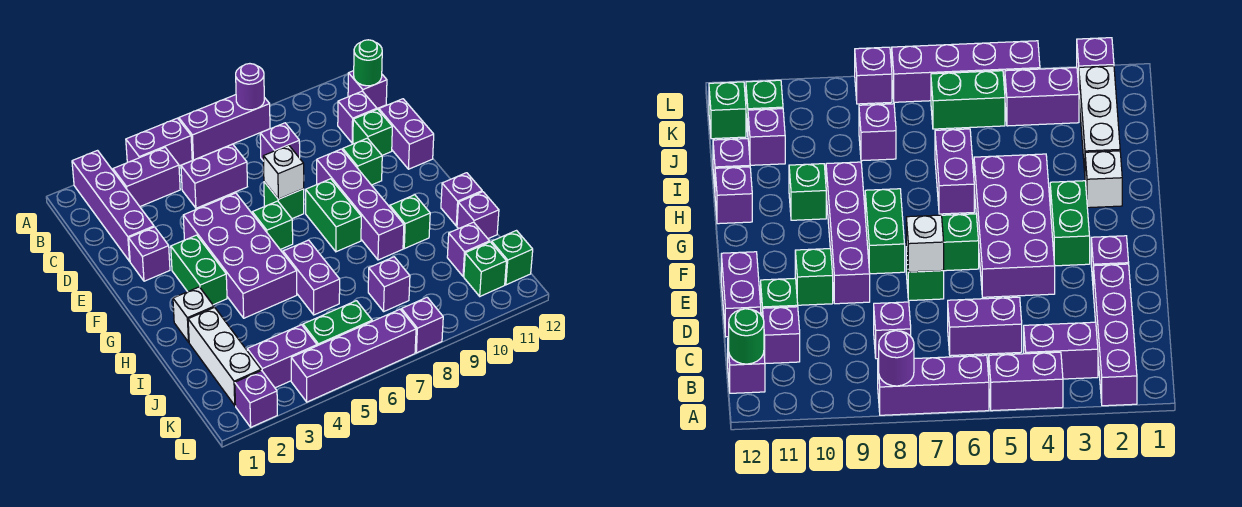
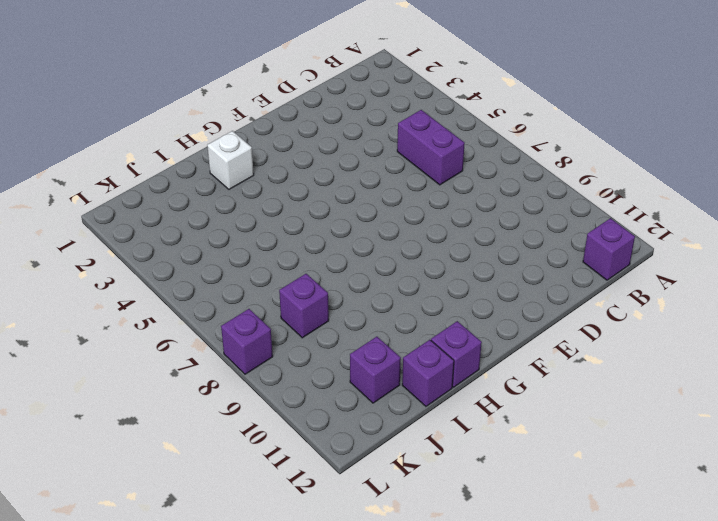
none -> purple brick A2:D2 level 1
none -> purple brick A4:A5 level 1
none -> purple brick A6:A8 level 1
none -> purple brick B3:B4 level 1

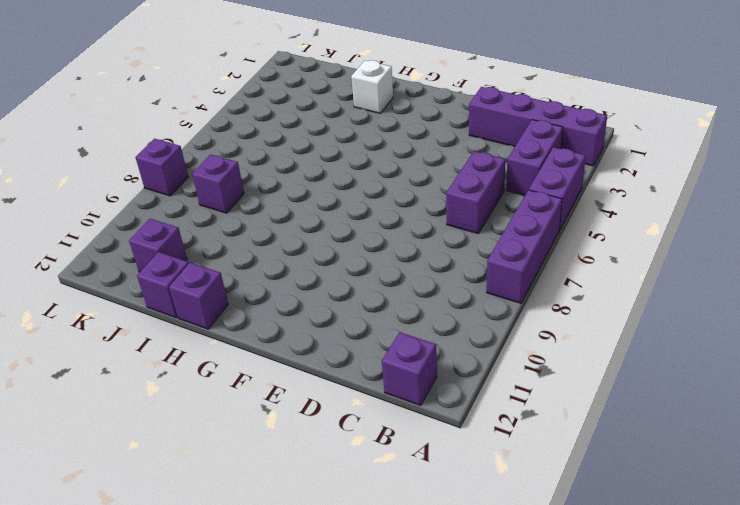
none -> purple brick C8 level 1
none -> purple brick C11 level 1
none -> green brick D11 level 1
none -> purple brick D12:E12 level 1

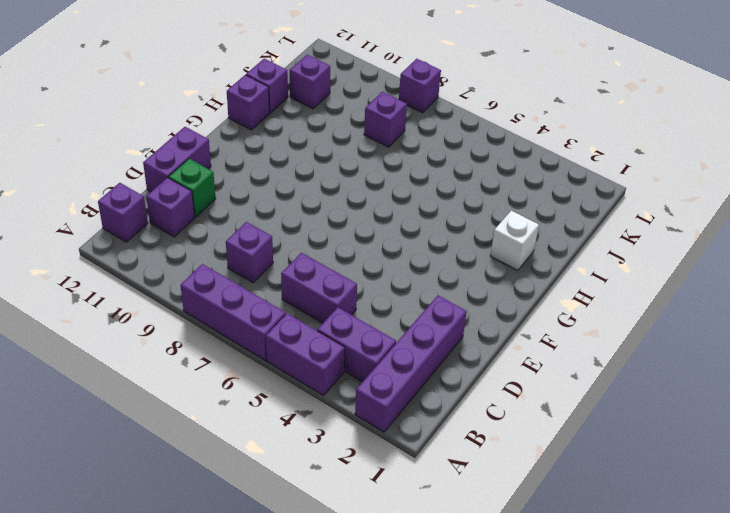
none -> purple brick E2 level 1
none -> purple brick E4:H5 level 1
none -> green brick E7 level 1
none -> purple brick E9:H9 level 1

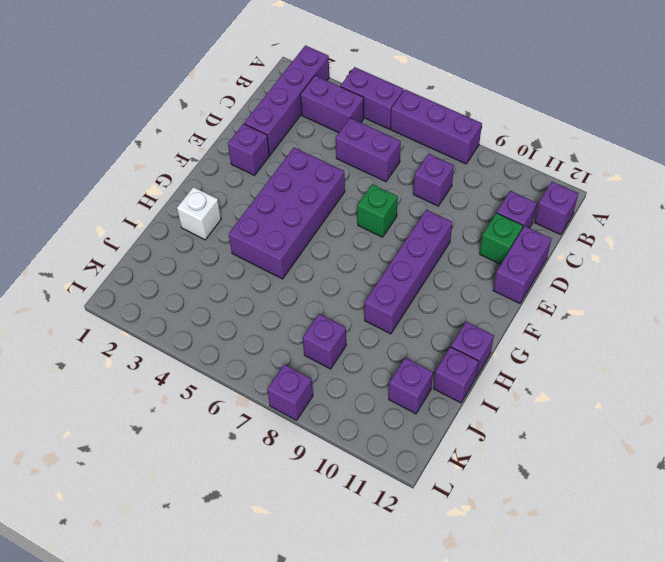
none -> green brick E10 level 1
none -> green brick F3:G3 level 1
none -> green brick F6 level 1
none -> green brick F8:G8 level 1

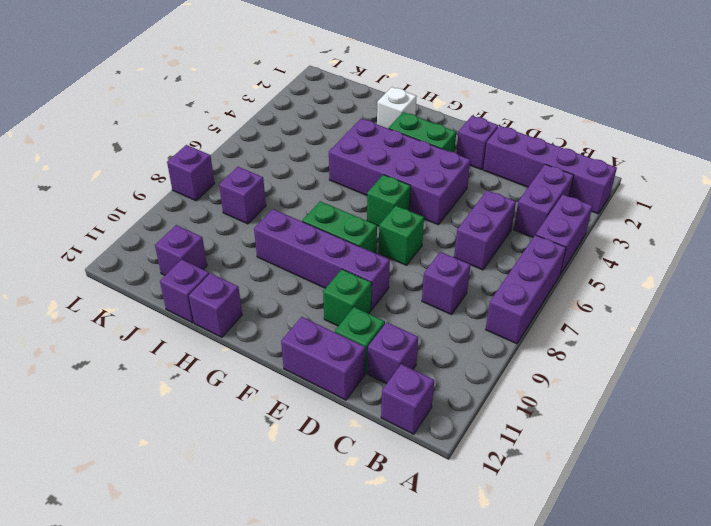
none -> purple brick H6:I6 level 1
none -> green brick H10 level 1
none -> white brick I2:K2 level 1
none -> purple brick K3:K4 level 1

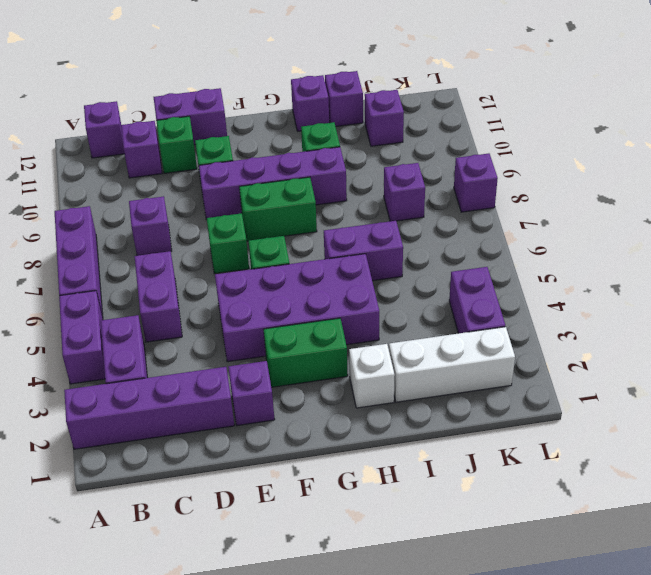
none -> green brick K5:K6 level 1
none -> green brick K11 level 1
none -> green brick K12 level 1
none -> purple brick L2 level 1

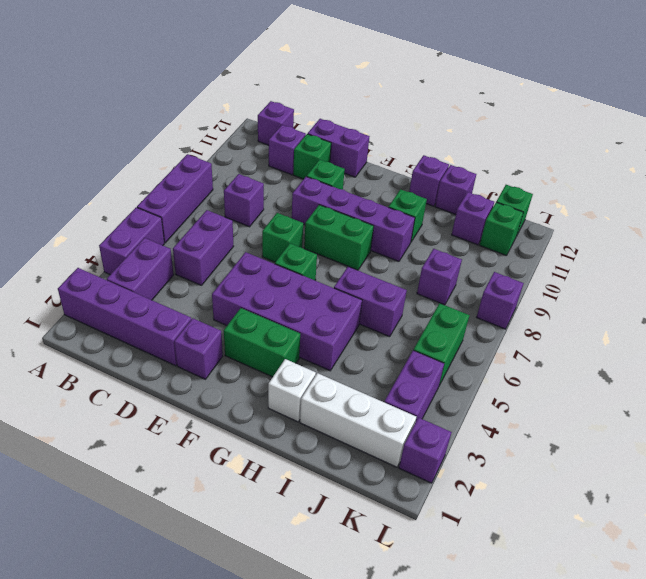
none -> purple brick L4:L7 level 1
none -> purple round brick A8 level 2
none -> green round brick B12 level 2
none -> white brick E7 level 2

